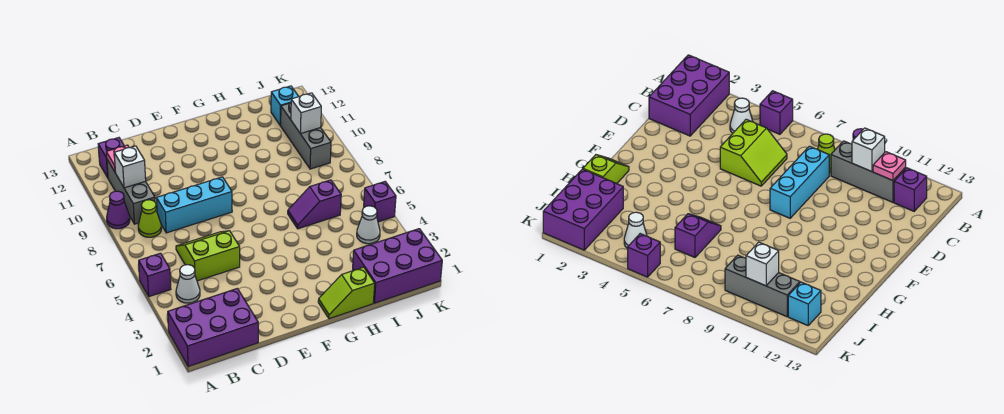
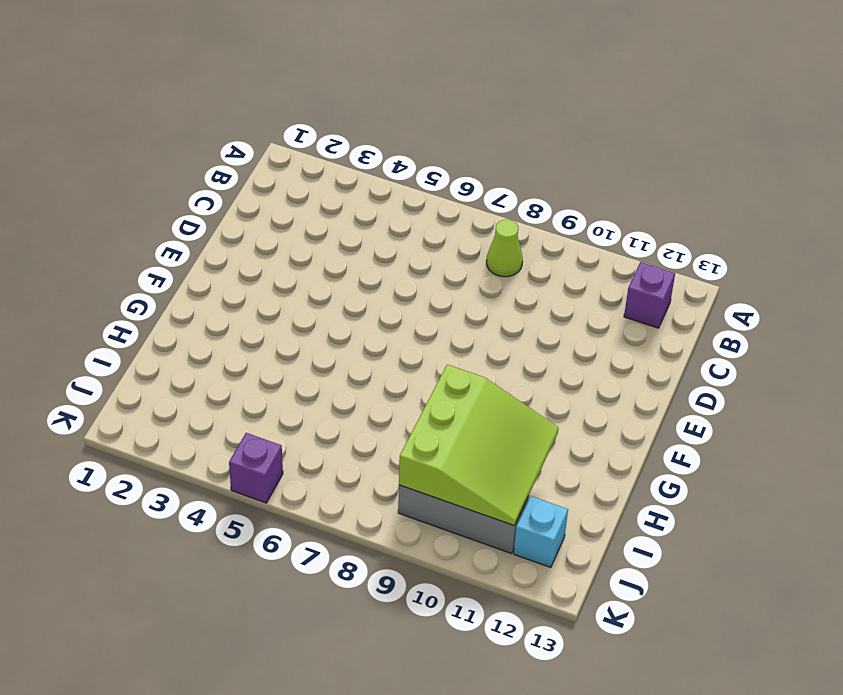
lime slope H9:J11 level 2 top 9 -> white brick J10 level 2
none -> purple brick A1:C2 level 1
none -> purple brick A5 level 1
none -> purple cone A9 level 1

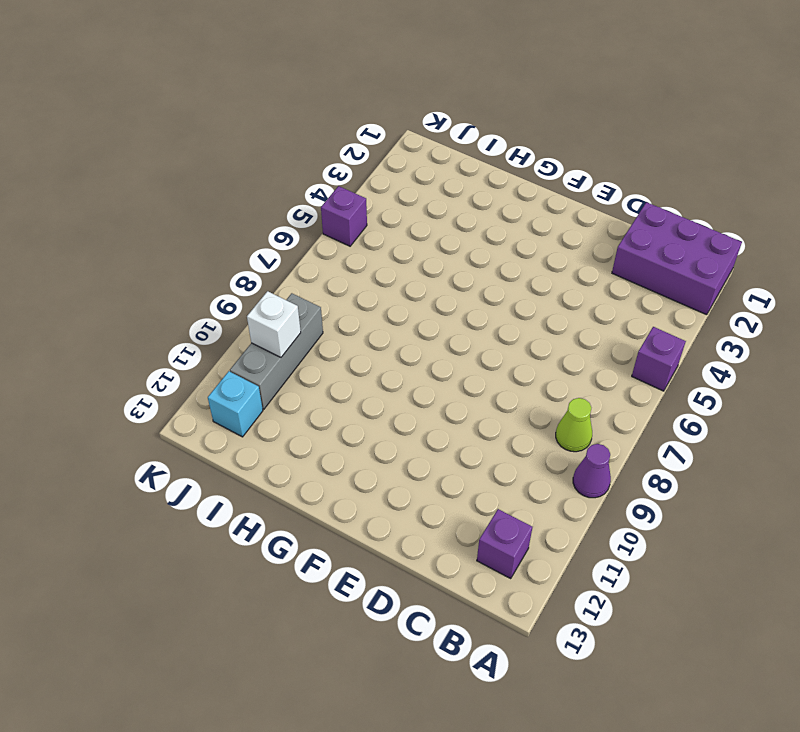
none -> white cone B4 level 1
none -> grey brick B9:B11 level 1
none -> lime slope C5:D6 level 1 top 5

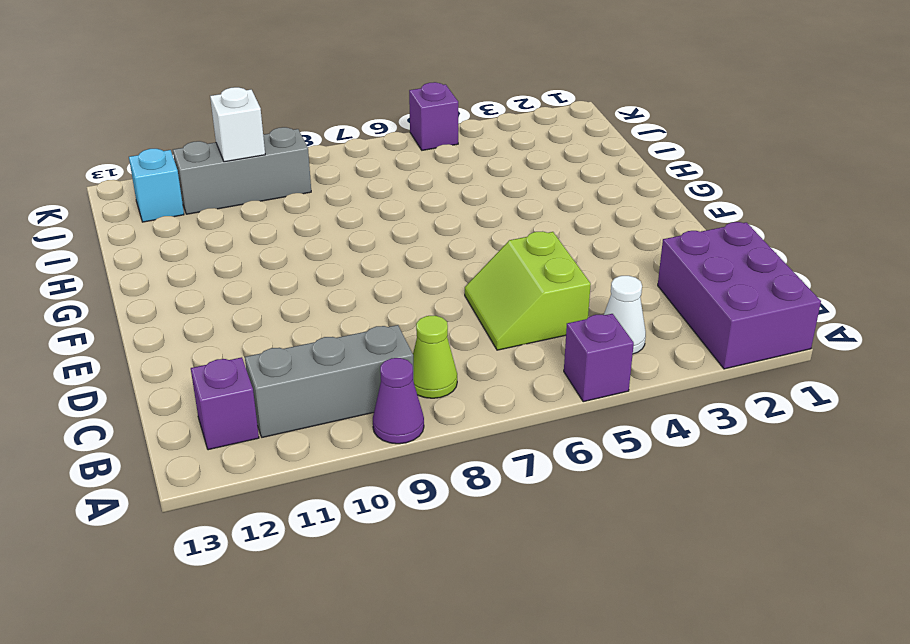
none -> cyan brick C8:E8 level 1
none -> lime slope G1:H1 level 1 top H
none -> purple slope H6:I6 level 1 top I

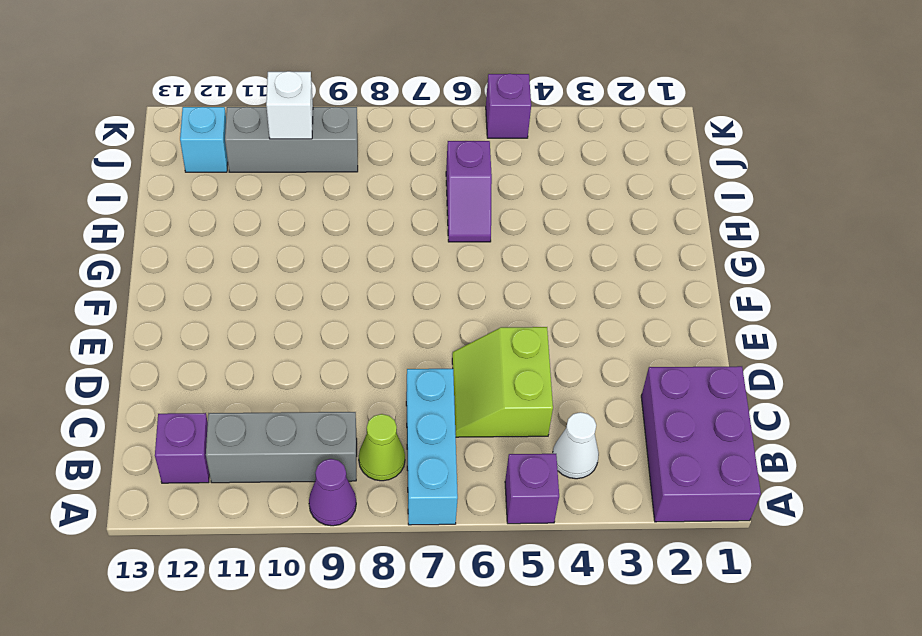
cyan brick A7:C7 level 1 -> cyan brick C8:E8 level 1
none -> lime slope G1:H1 level 1 top H
none -> purple brick I1:K2 level 1
none -> white cone J4 level 1

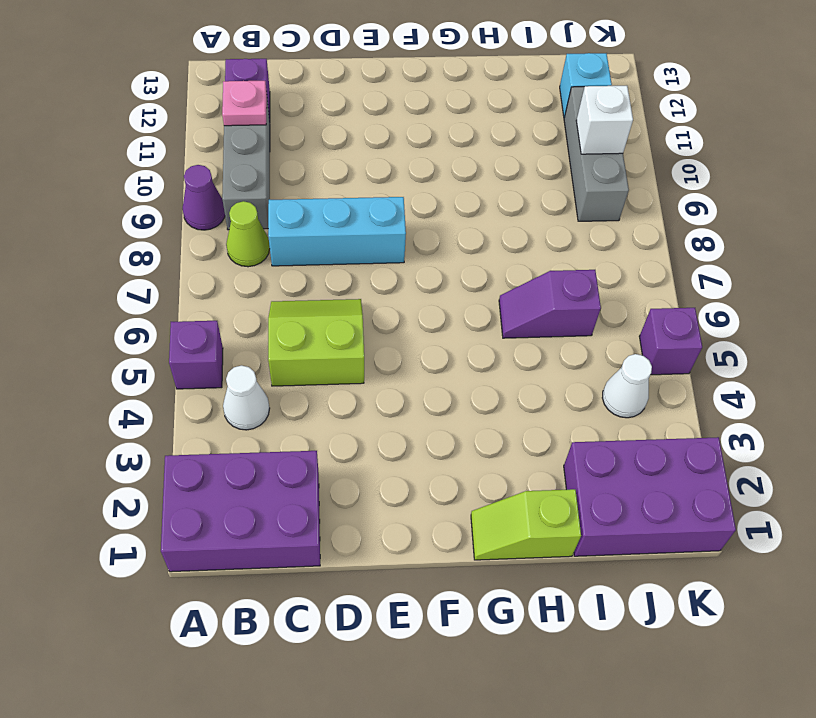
none -> white brick B10 level 2

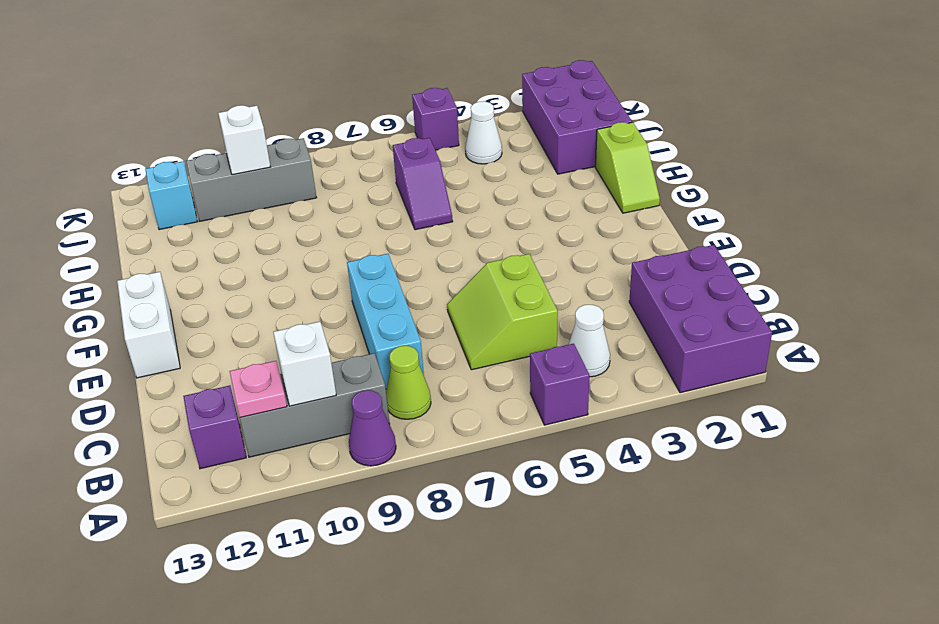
white brick E13:F13 level 1 -> none

